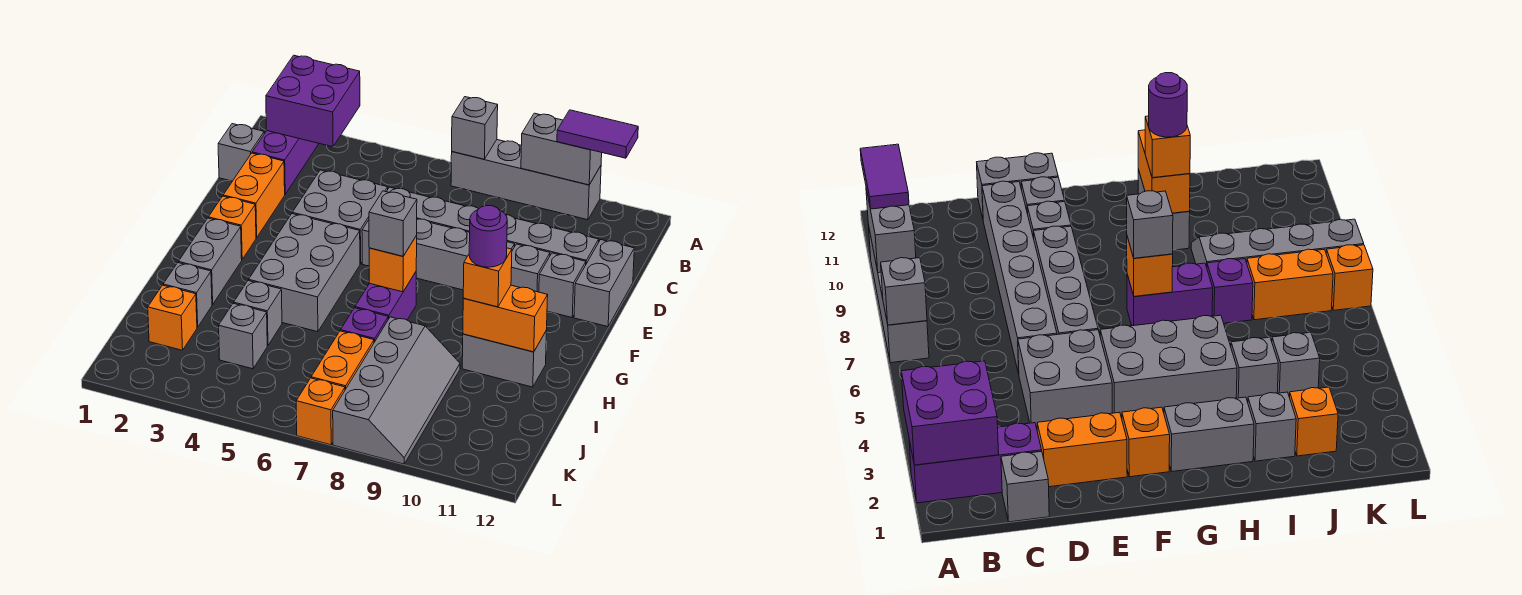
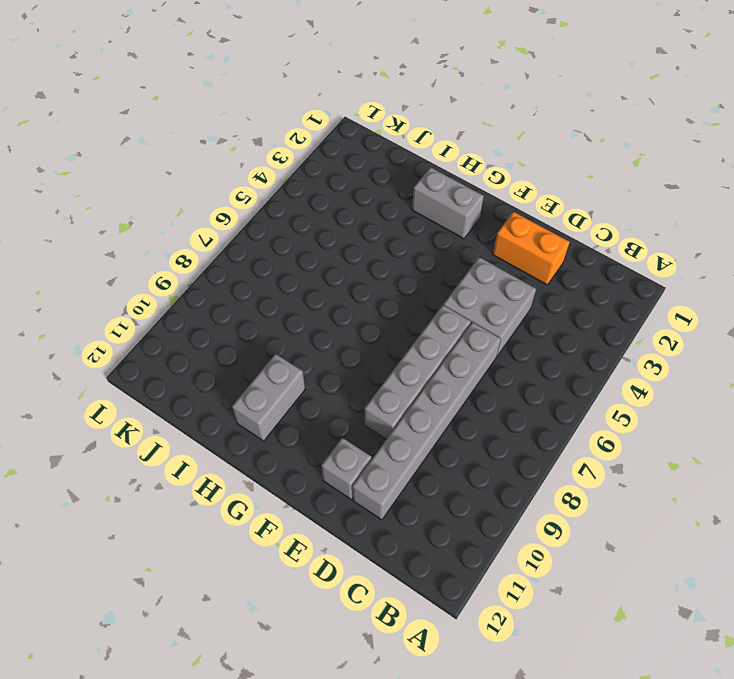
none -> purple brick A2:C2 level 1
none -> grey brick A7:A10 level 1
none -> grey brick C1 level 1
none -> grey brick D12:E12 level 1

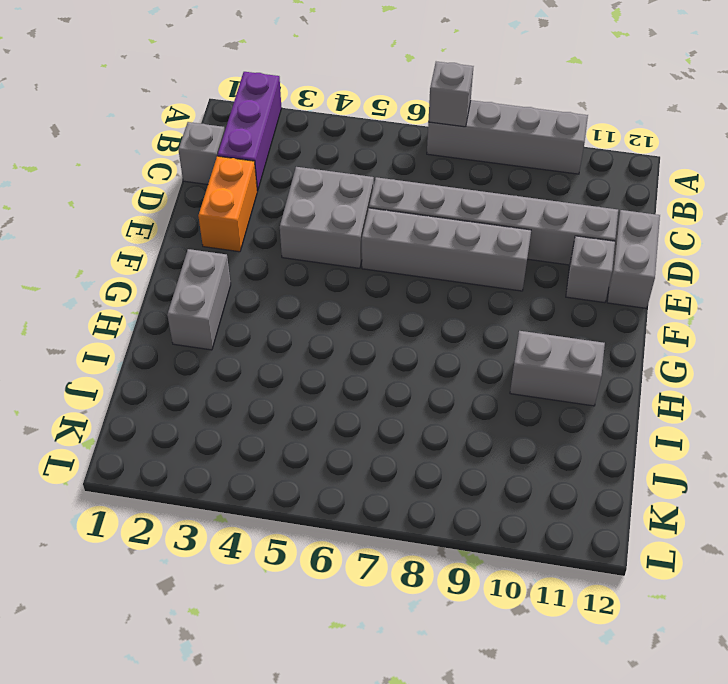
none -> grey brick E10 level 1
none -> orange brick F2 level 1
none -> grey brick F4:H5 level 1
none -> purple brick G7:H7 level 1

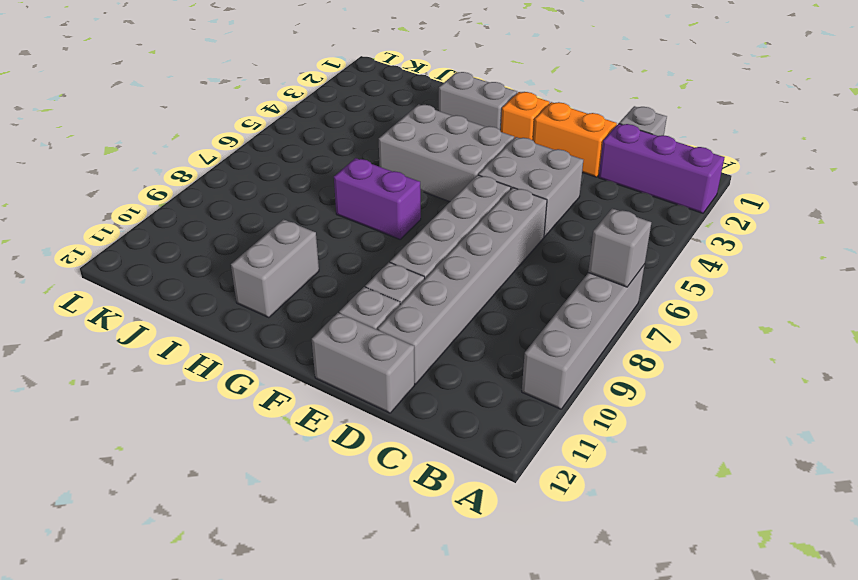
none -> grey brick I2 level 1
none -> grey brick I4 level 1
none -> purple brick I7 level 1
none -> grey slope I8:L9 level 1 top 8

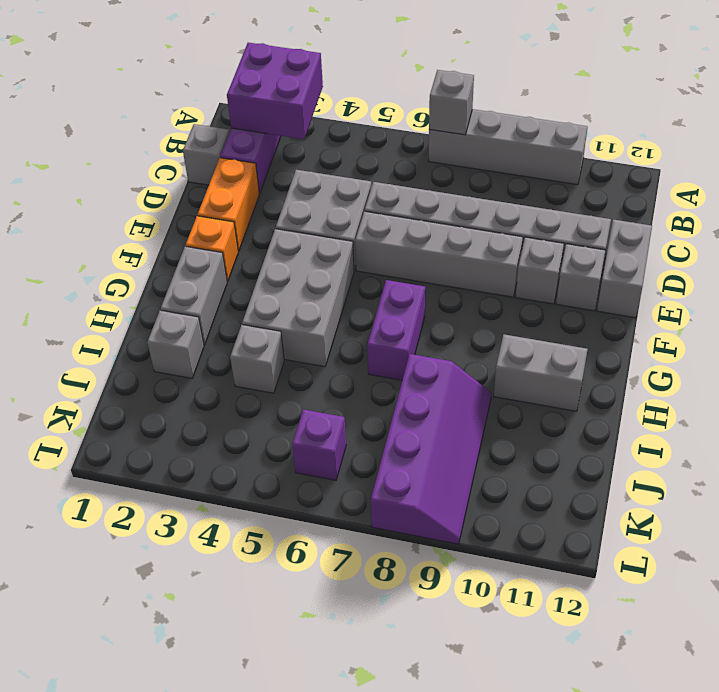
purple slope I8:L9 level 1 top 8 -> grey slope I8:L9 level 1 top 8
purple brick K6 level 1 -> purple brick I7 level 1
none -> orange brick J2 level 1
none -> grey brick J4 level 1
none -> orange brick J7:K7 level 1
none -> orange brick L7 level 1

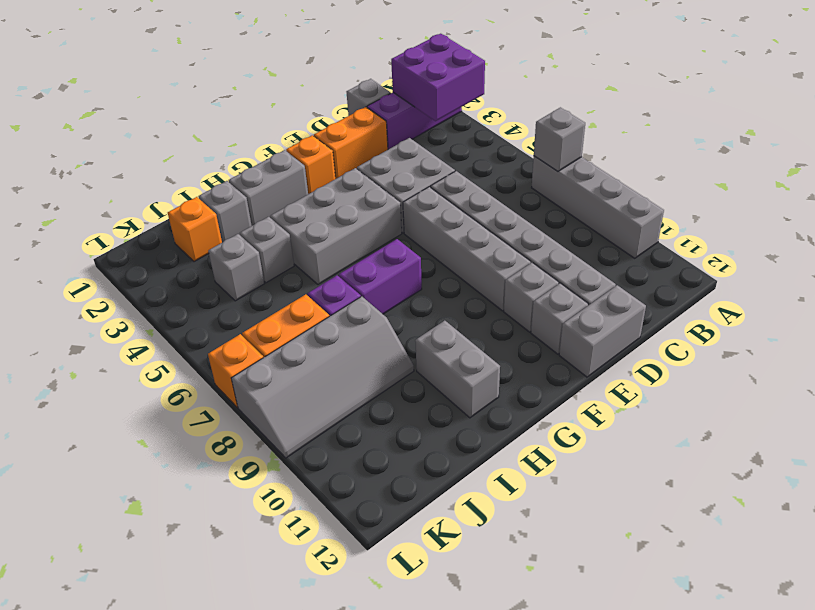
none -> grey brick A9:A10 level 2
none -> orange brick G7 level 2
none -> orange brick H10:H11 level 2
none -> purple tile A10:A11 level 3

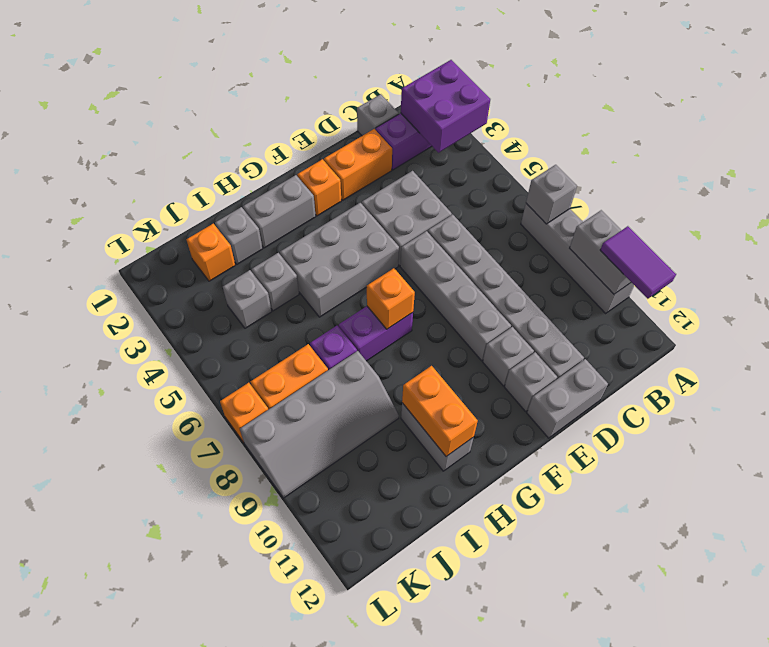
none -> grey brick G7 level 3
none -> orange brick H10 level 3
none -> purple round brick H10 level 4

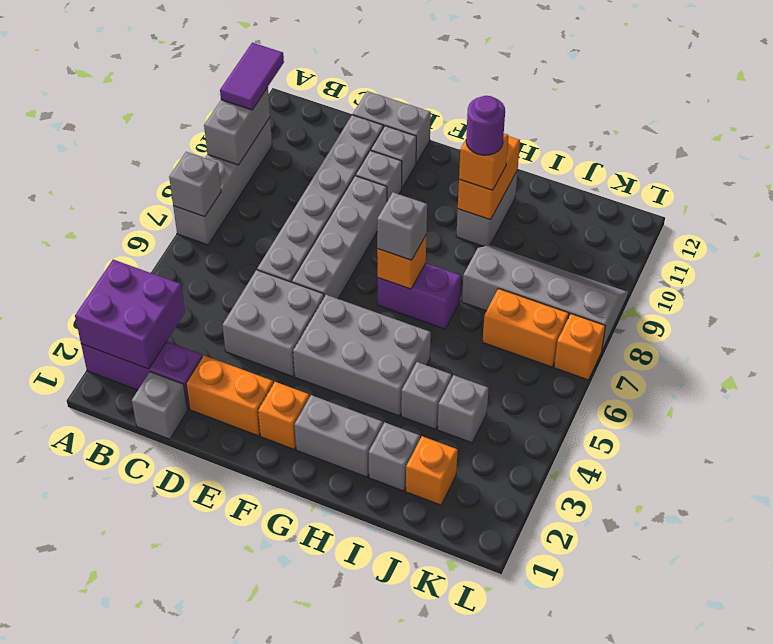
none -> purple brick I7 level 1

